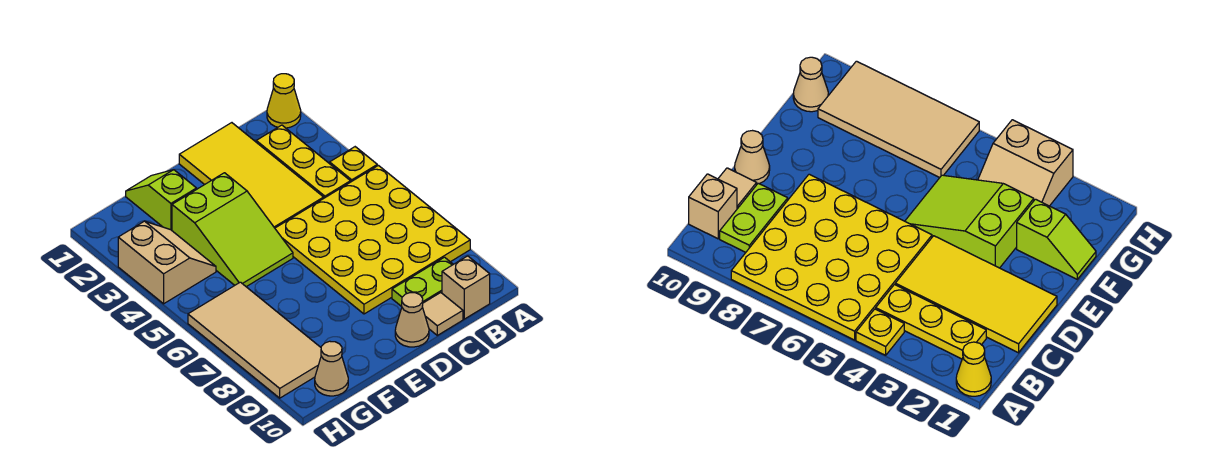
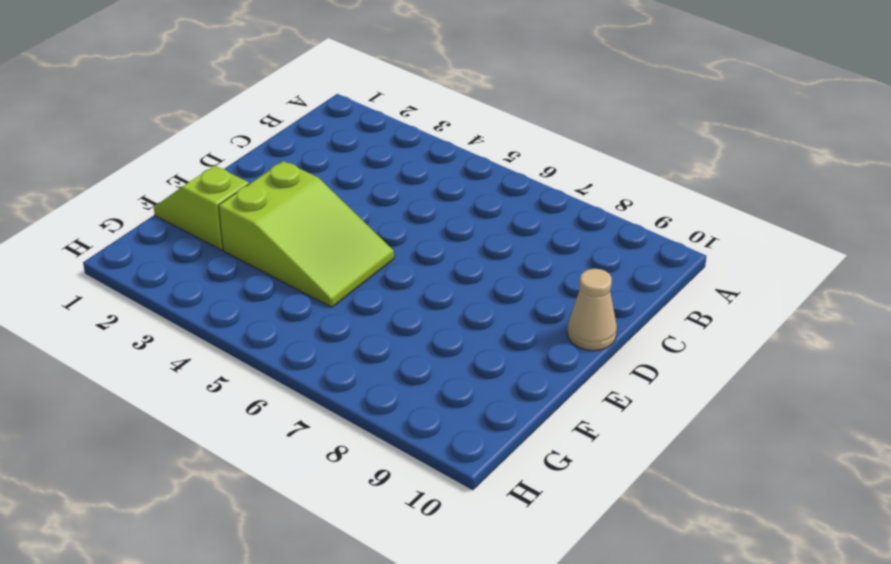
none -> yellow cone A1 level 1
none -> yellow plate A4 level 1
none -> yellow plate A5:D8 level 1

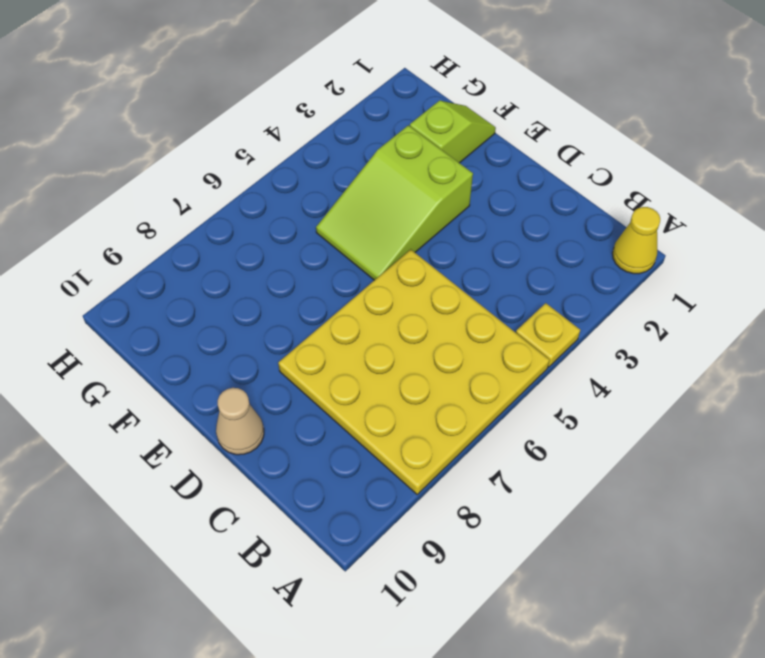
none -> yellow plate B2:B4 level 1
none -> lime plate B9:C9 level 1
none -> tan brick B10 level 1

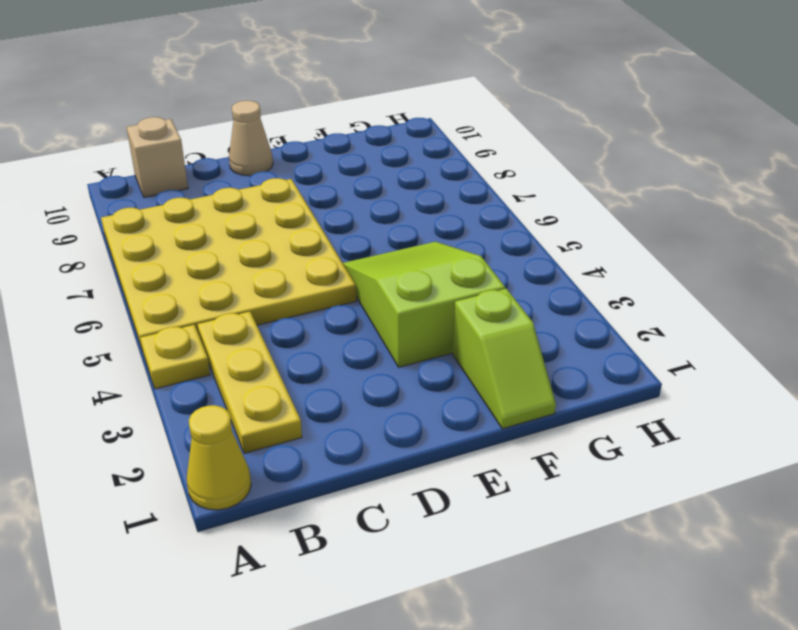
none -> lime plate B9:C9 level 1
none -> yellow tile C1:D4 level 1
none -> tan tile C10 level 1

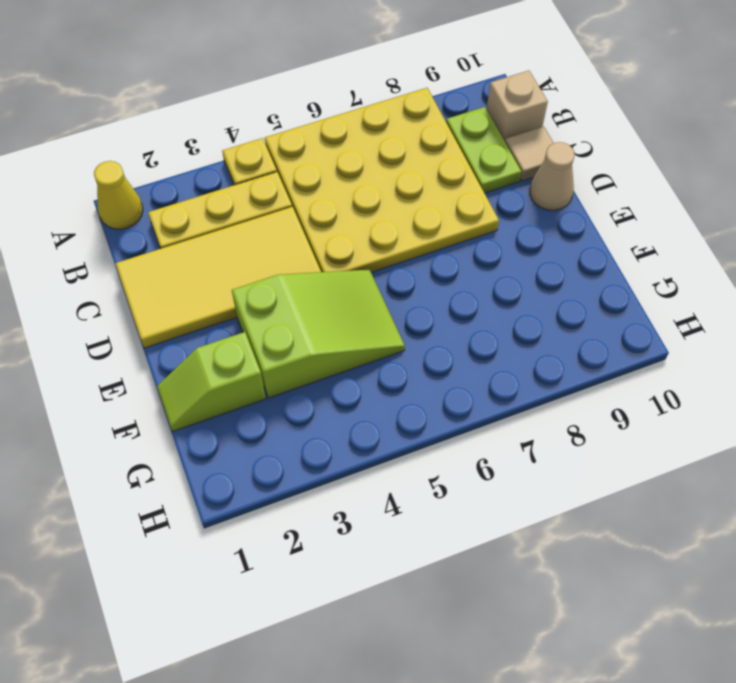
none -> tan slope G3:H4 level 1 top H
none -> tan tile G6:H9 level 1
none -> tan cone G10 level 1

